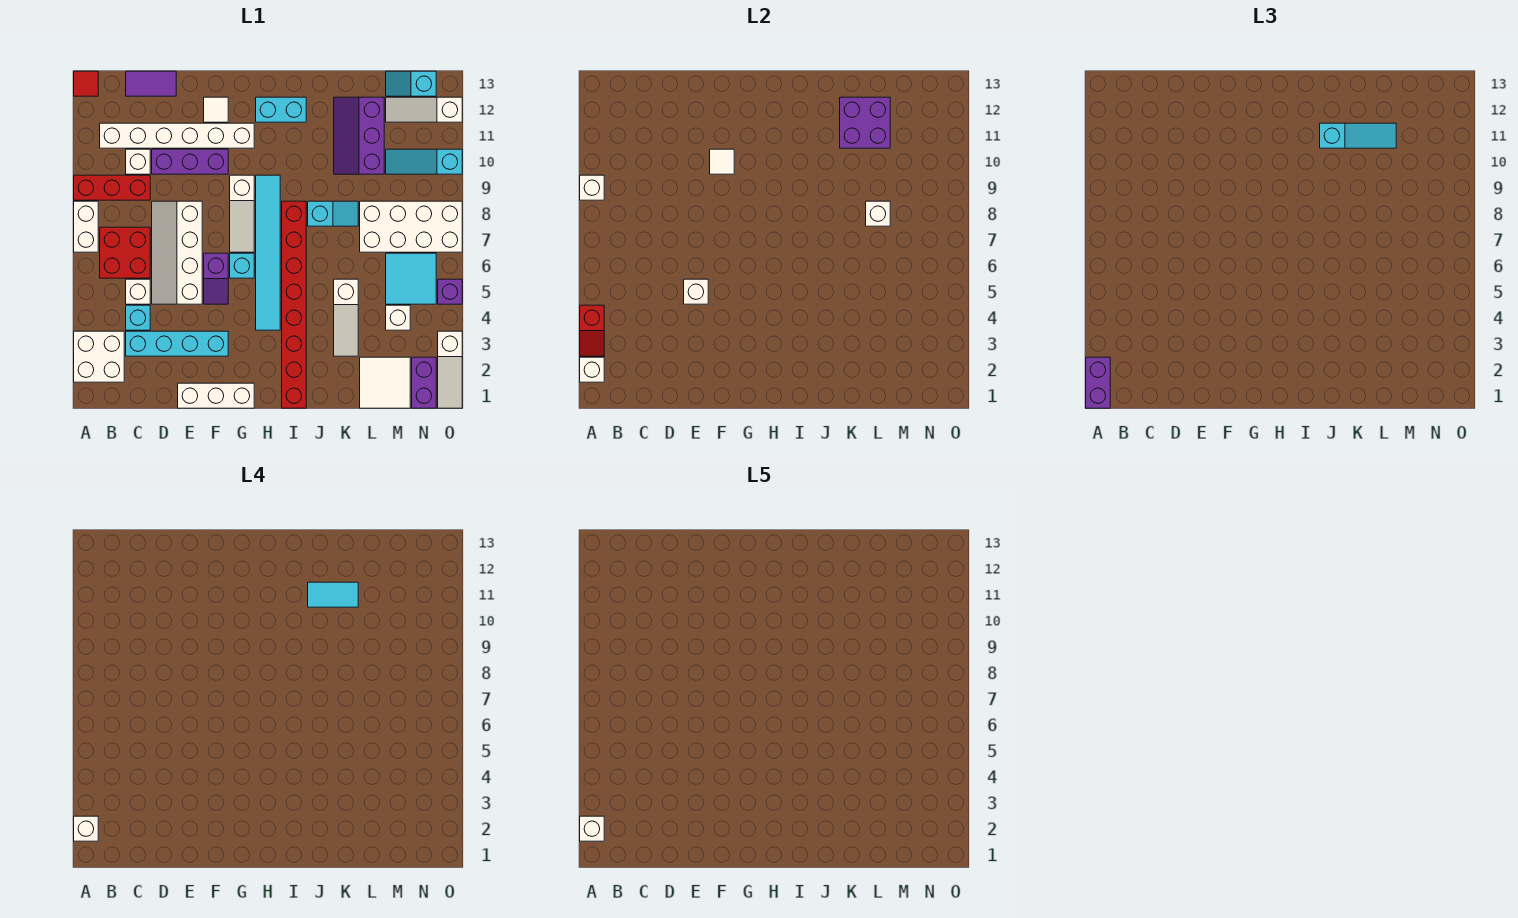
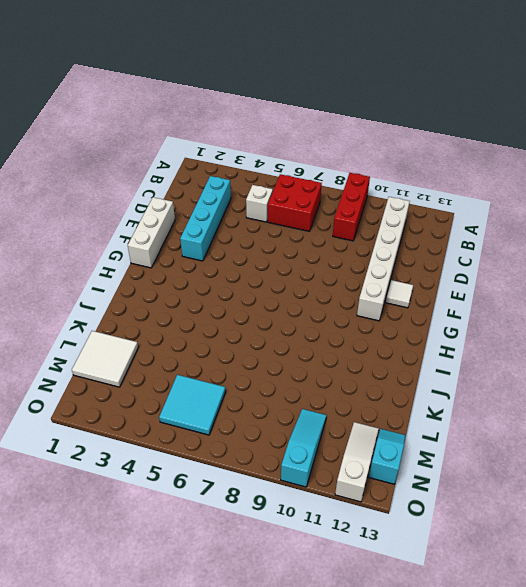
none -> white brick A2:B3 level 1
none -> white brick A7:A8 level 1
none -> red tile A13 level 1
none -> cyan brick C4 level 1

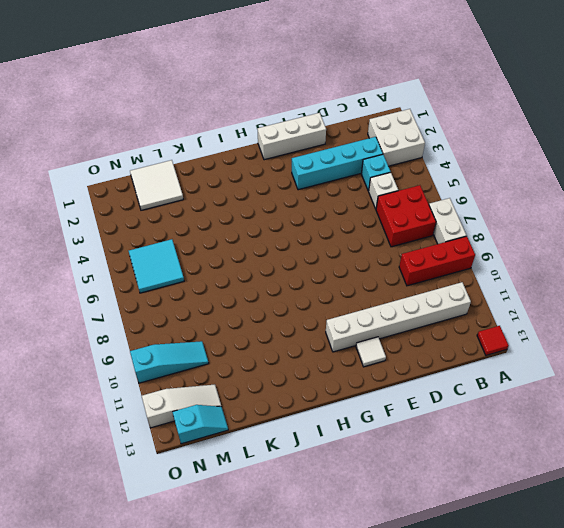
none -> white brick C10 level 1
none -> purple tile C13:D13 level 1
none -> white slope D5:E8 level 1 top E
none -> purple brick D10:F10 level 1

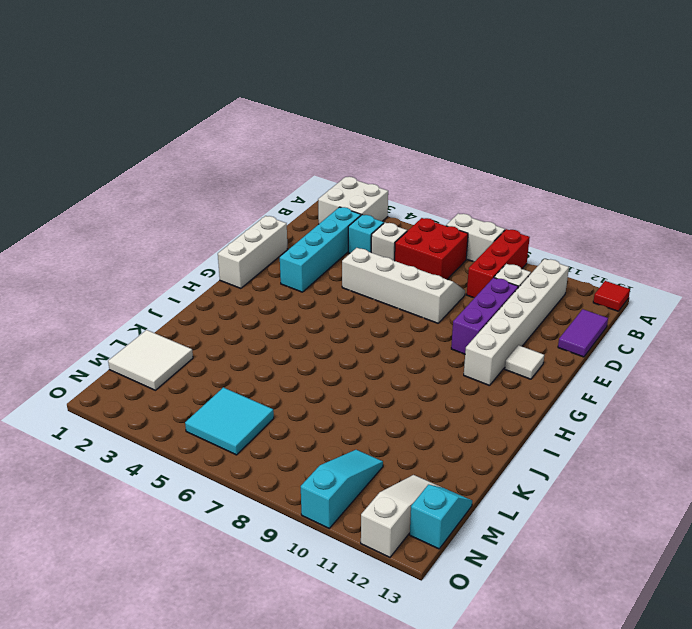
none -> purple slope F5:F6 level 1 top 6
none -> cyan brick G6 level 1
none -> white slope G7:G9 level 1 top 9
none -> cyan tile H4:H9 level 1

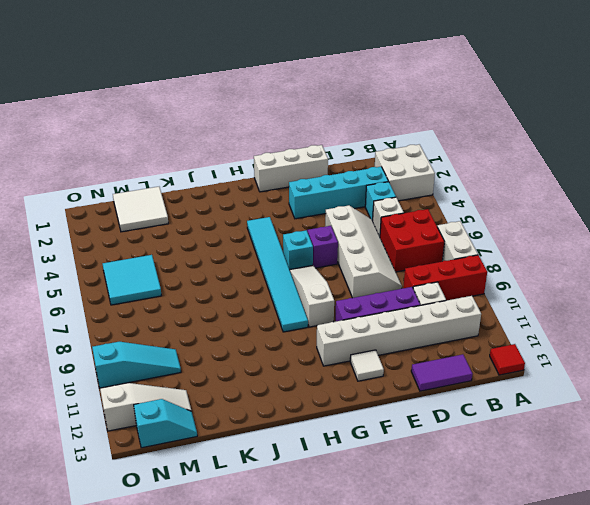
none -> cyan brick H12:I12 level 1
none -> red brick I1:I8 level 1
none -> cyan slope J8:K8 level 1 top J
none -> white slope K3:K5 level 1 top 5

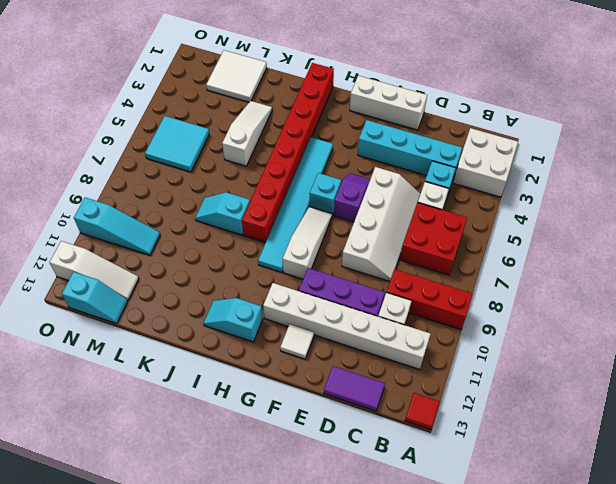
cyan slope H12:I12 level 1 top H -> cyan brick H12:I12 level 1
none -> white brick A7:A8 level 1
none -> purple slope K10:L12 level 1 top L
none -> white brick L7:O8 level 1
none -> white brick M4 level 1

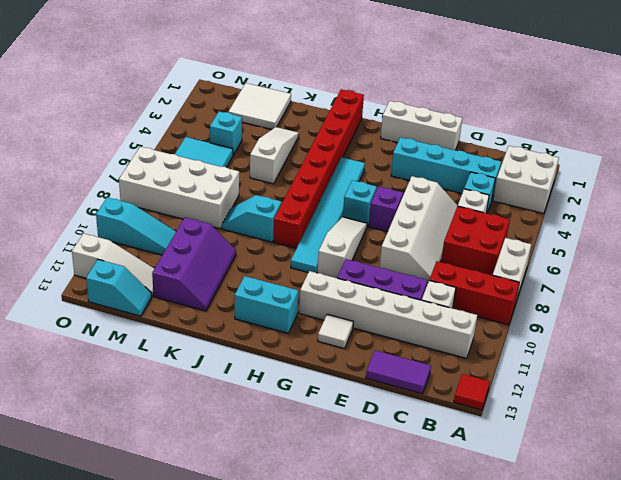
cyan brick M4 level 1 -> white brick M4 level 1
none -> purple brick N1:N2 level 1
none -> white slope O1:O3 level 1 top 3
none -> purple brick O5 level 1
none -> white brick A2 level 2

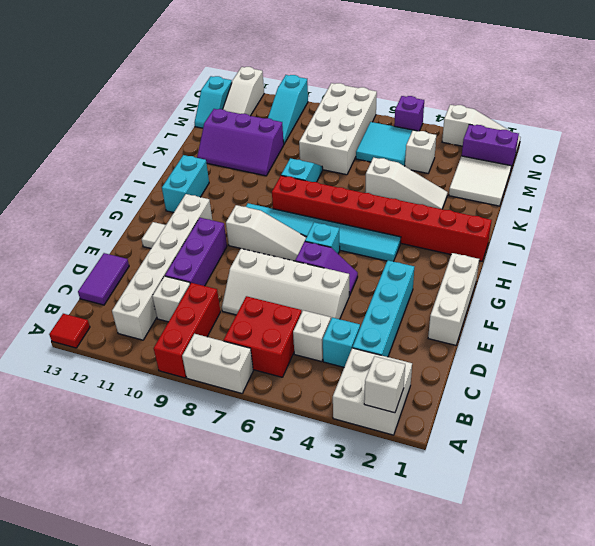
none -> red slope A3:A4 level 2 top 4
none -> white brick A9 level 2
none -> white brick E5 level 2
none -> white tile F10 level 2

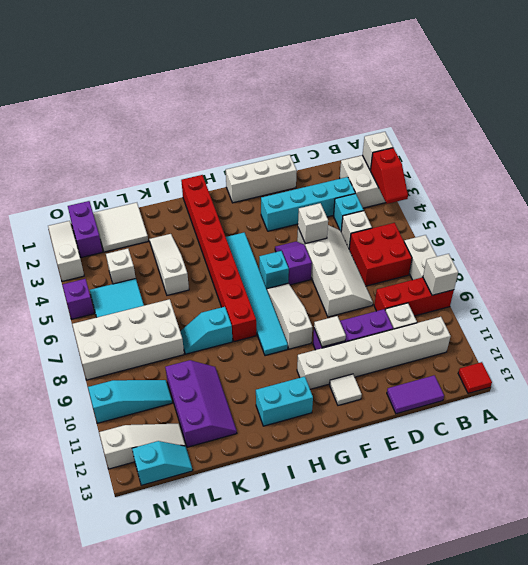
red slope A3:A4 level 2 top 3 -> red slope A3:A4 level 2 top 4
none -> purple brick K11:L12 level 2
none -> white brick L8 level 2
none -> purple brick A1:A2 level 3
none -> cyan slope J11:L11 level 3 top J

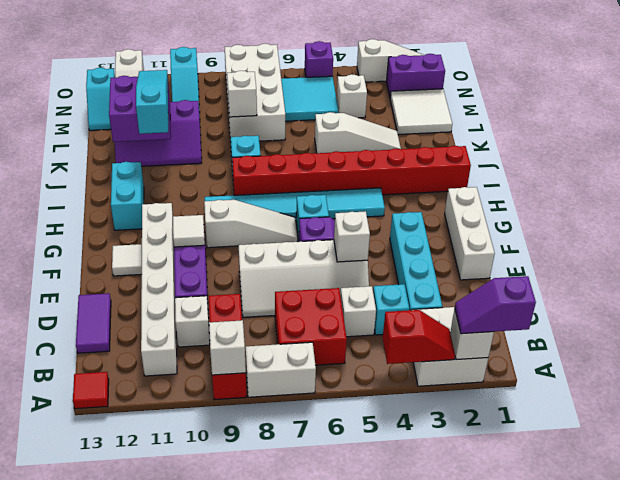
purple slope A1:A2 level 3 top 1 -> purple brick A1:A2 level 3
none -> white brick A2 level 4
none -> cyan tile J11:K11 level 4
none -> white brick A2 level 5

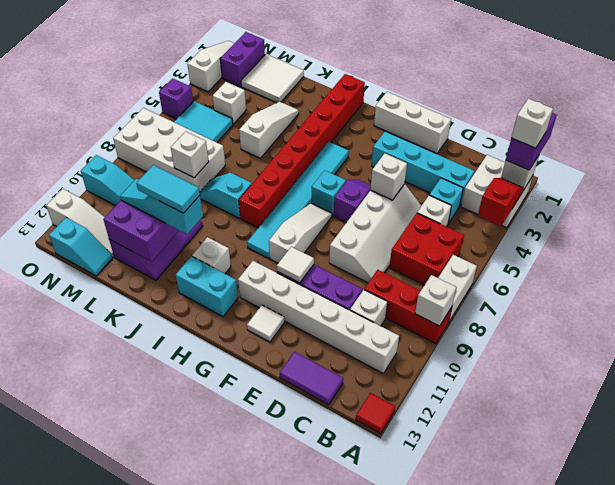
white brick I11 level 1 -> white brick A2 level 5

